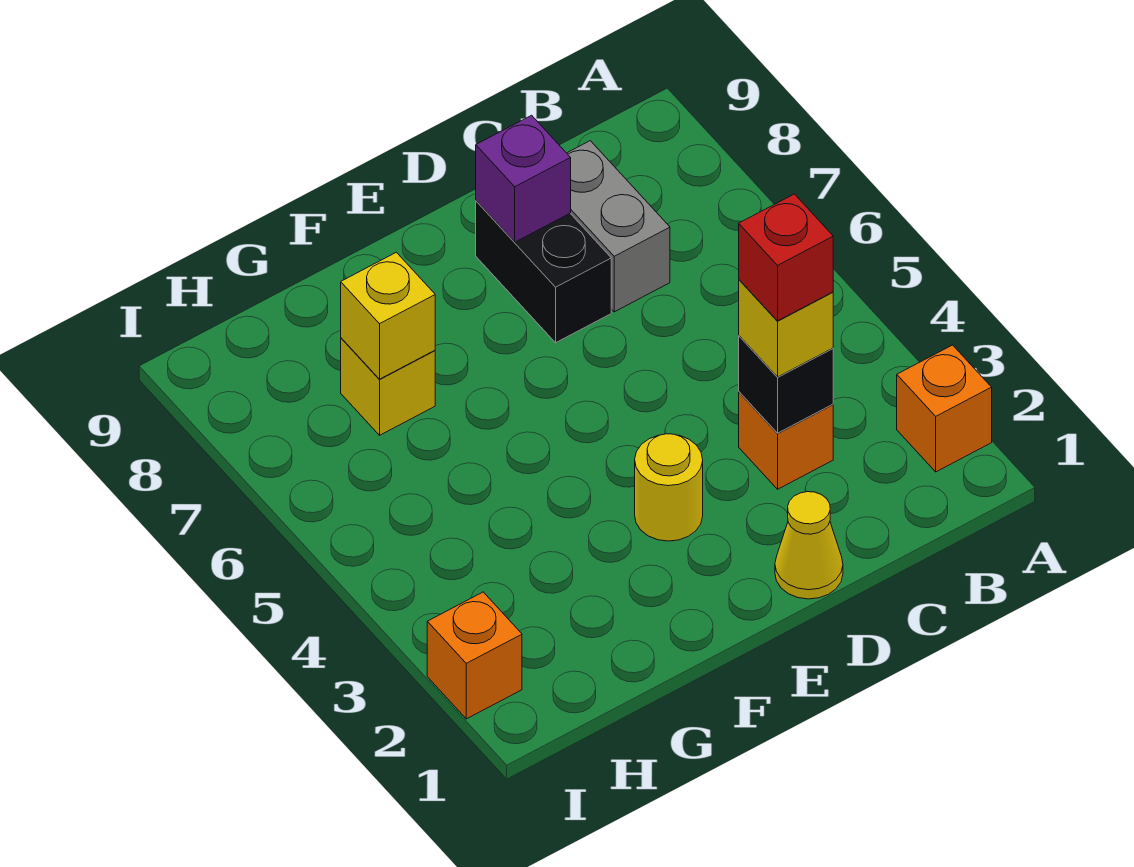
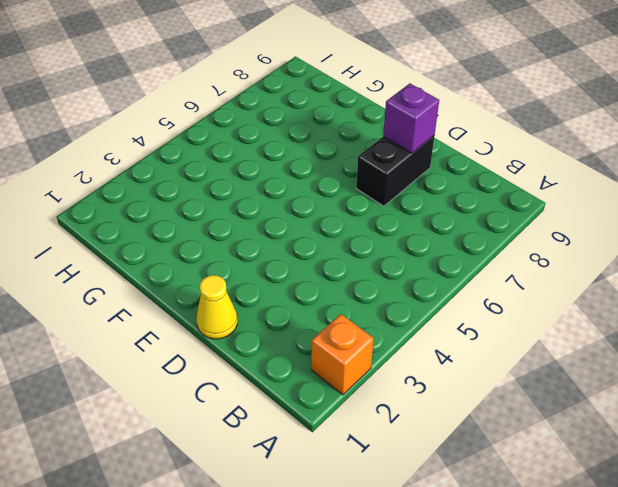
none -> orange brick C3 level 1
none -> grey brick C7:C8 level 1
none -> yellow round brick E3 level 1

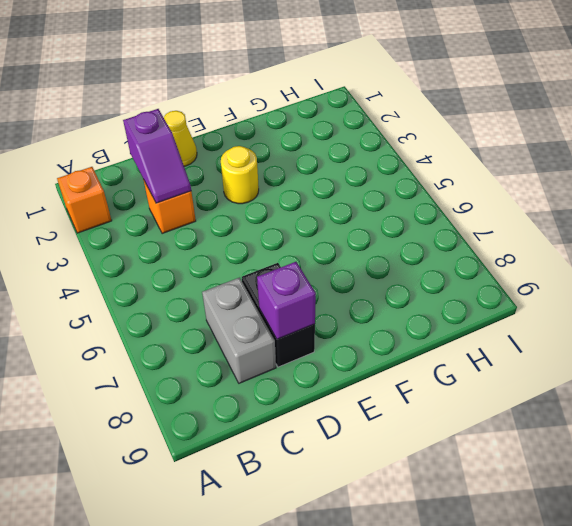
purple slope C2:C3 level 2 top 2 -> black brick C3 level 2
none -> yellow brick G7 level 1
none -> orange brick I2 level 1
none -> yellow brick G7 level 2

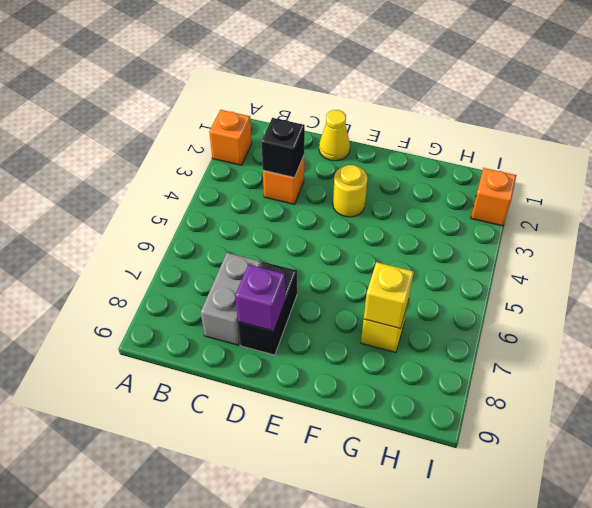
none -> yellow brick C3 level 3
none -> red brick C3 level 4

